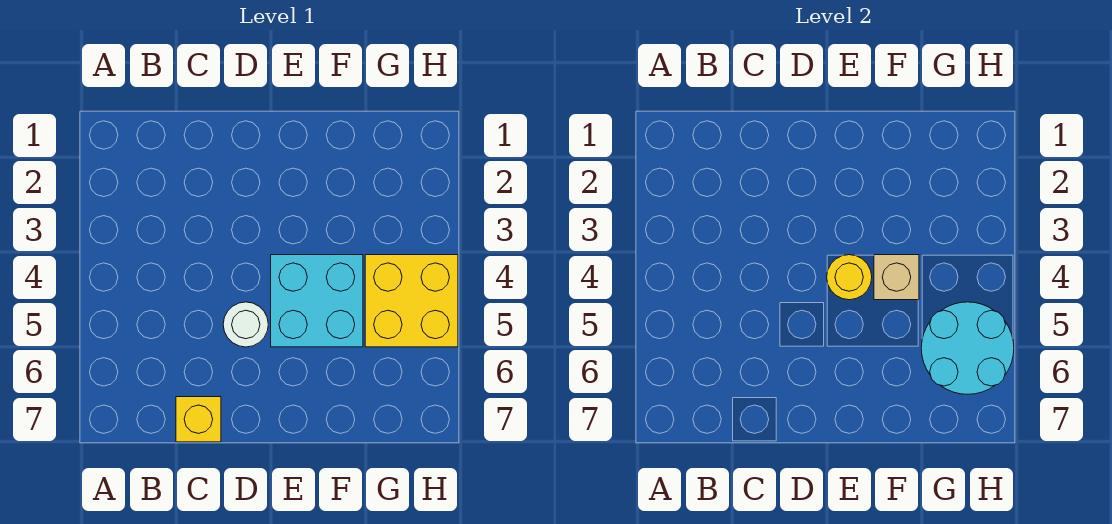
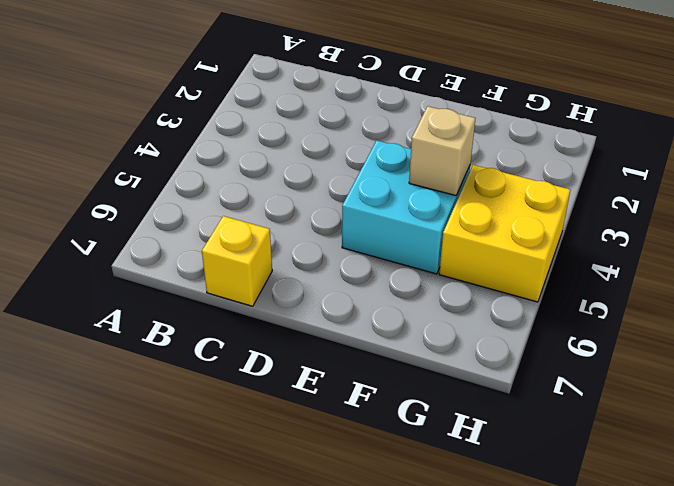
none -> white round brick D5 level 1
none -> yellow round brick E4 level 2

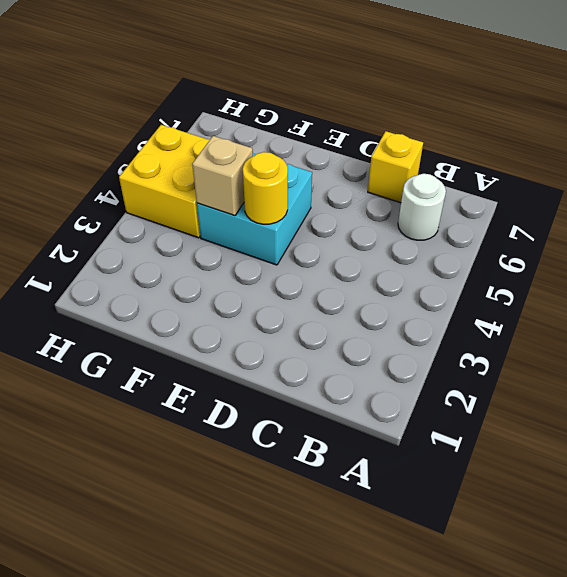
white round brick B6 level 1 -> white round brick D5 level 1
none -> cyan round brick G5:H6 level 2

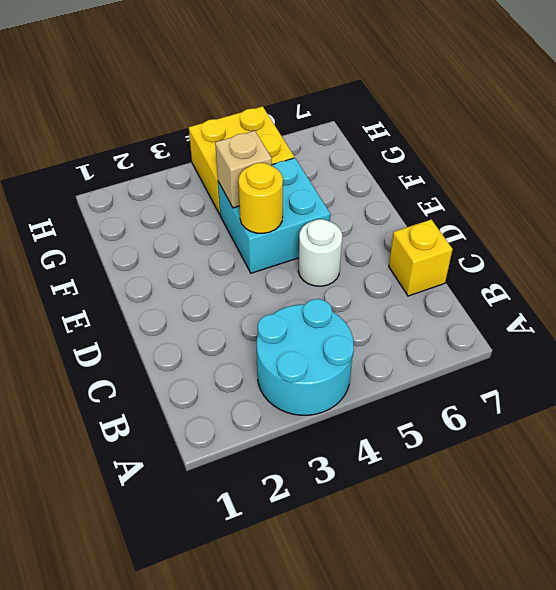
cyan round brick A3:B4 level 1 -> cyan round brick G5:H6 level 2

